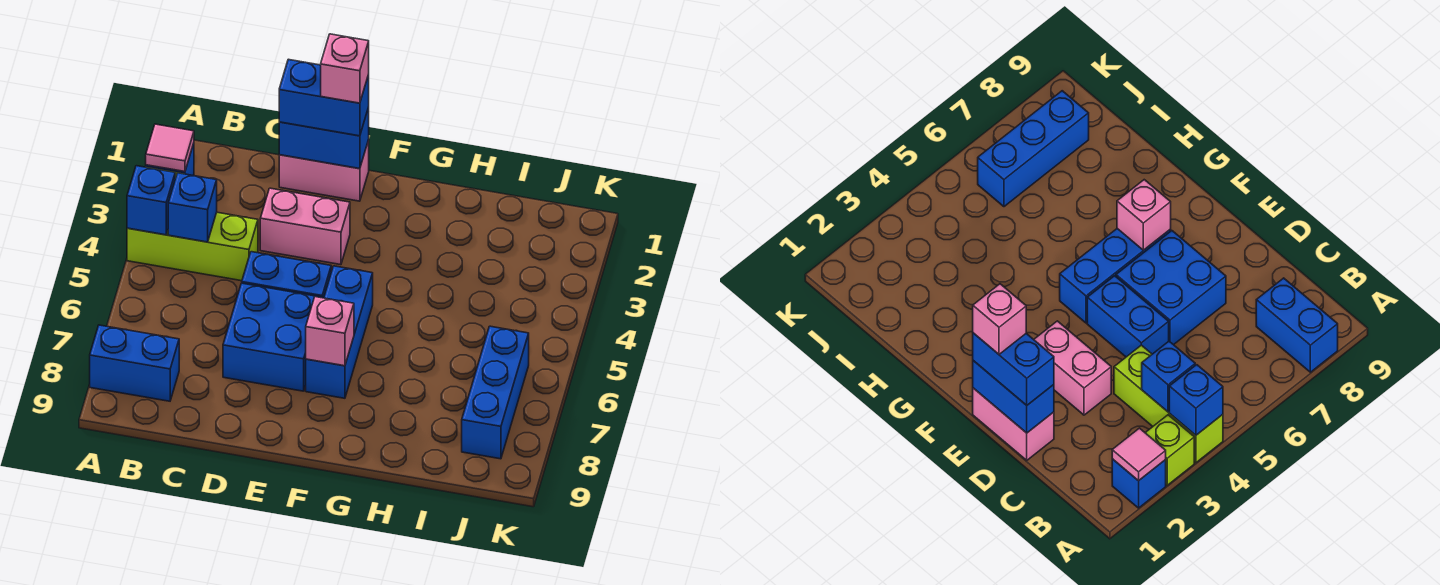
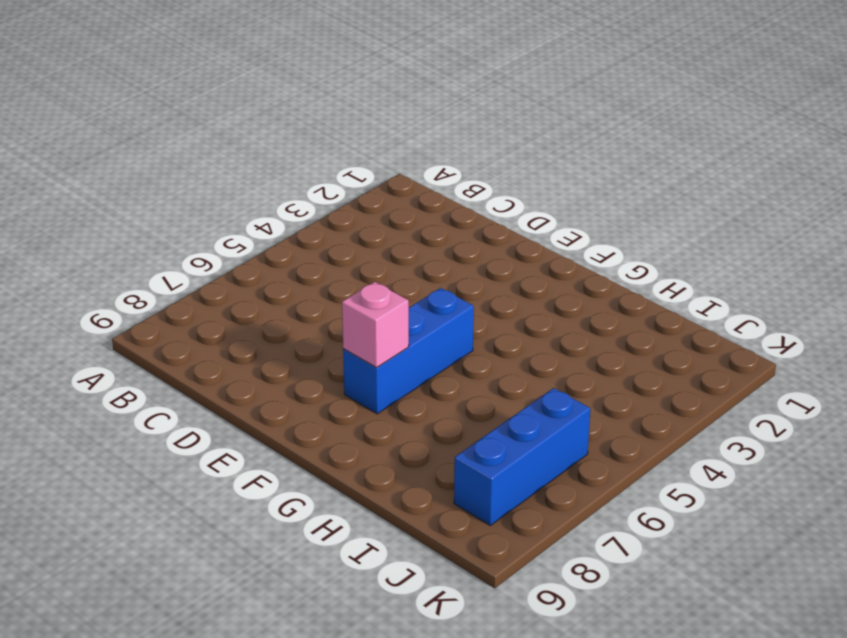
none -> blue brick A2 level 1
none -> lime brick A3 level 1
none -> lime brick A4:C4 level 1

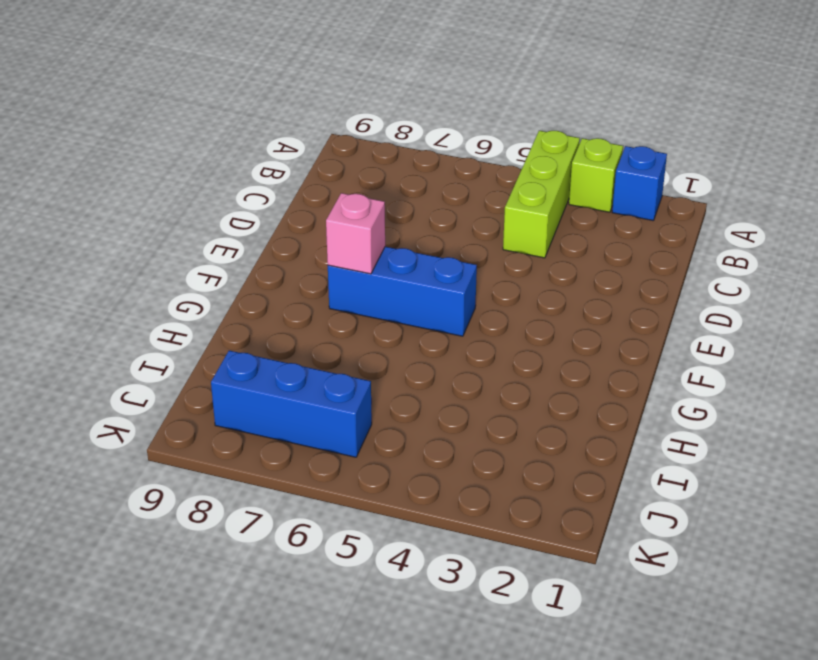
none -> blue brick A8:B8 level 1
none -> pink brick D1:E1 level 1
none -> pink brick D3:E3 level 1

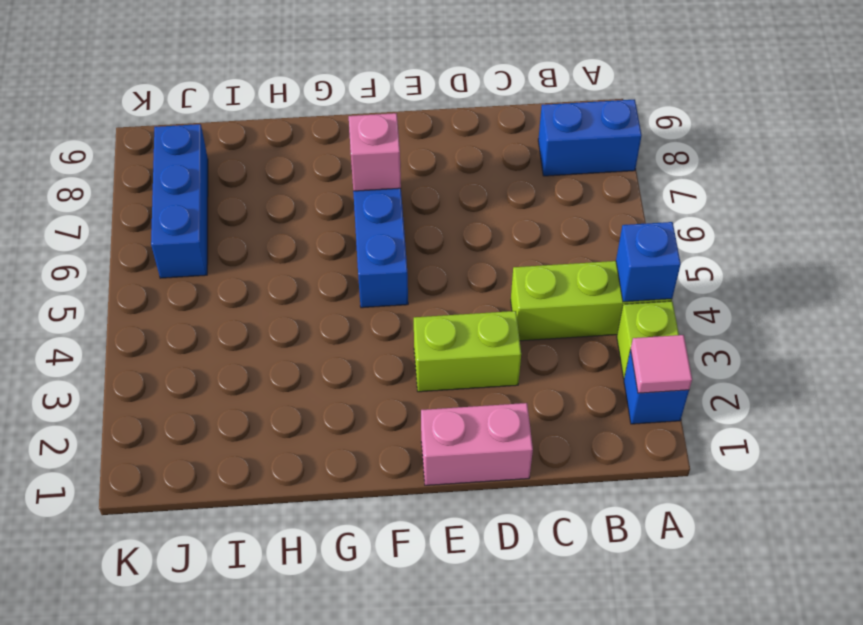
lime brick D3:E3 level 1 -> pink brick D3:E3 level 1
none -> blue brick D5:E5 level 1
none -> blue brick D6:E7 level 1
none -> blue brick B4 level 2

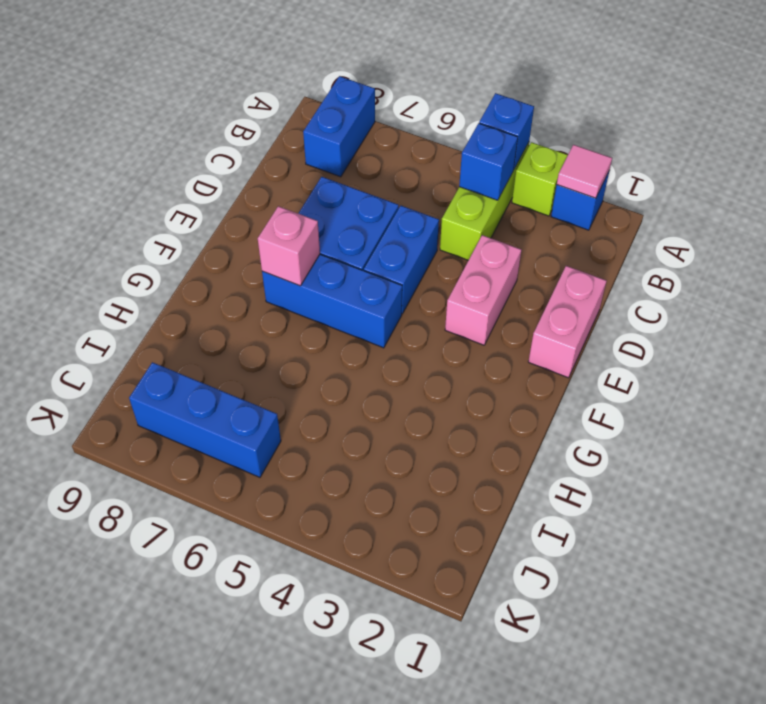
none -> blue brick D1:E1 level 2
none -> blue brick D1:E1 level 3
none -> pink brick E1 level 4

